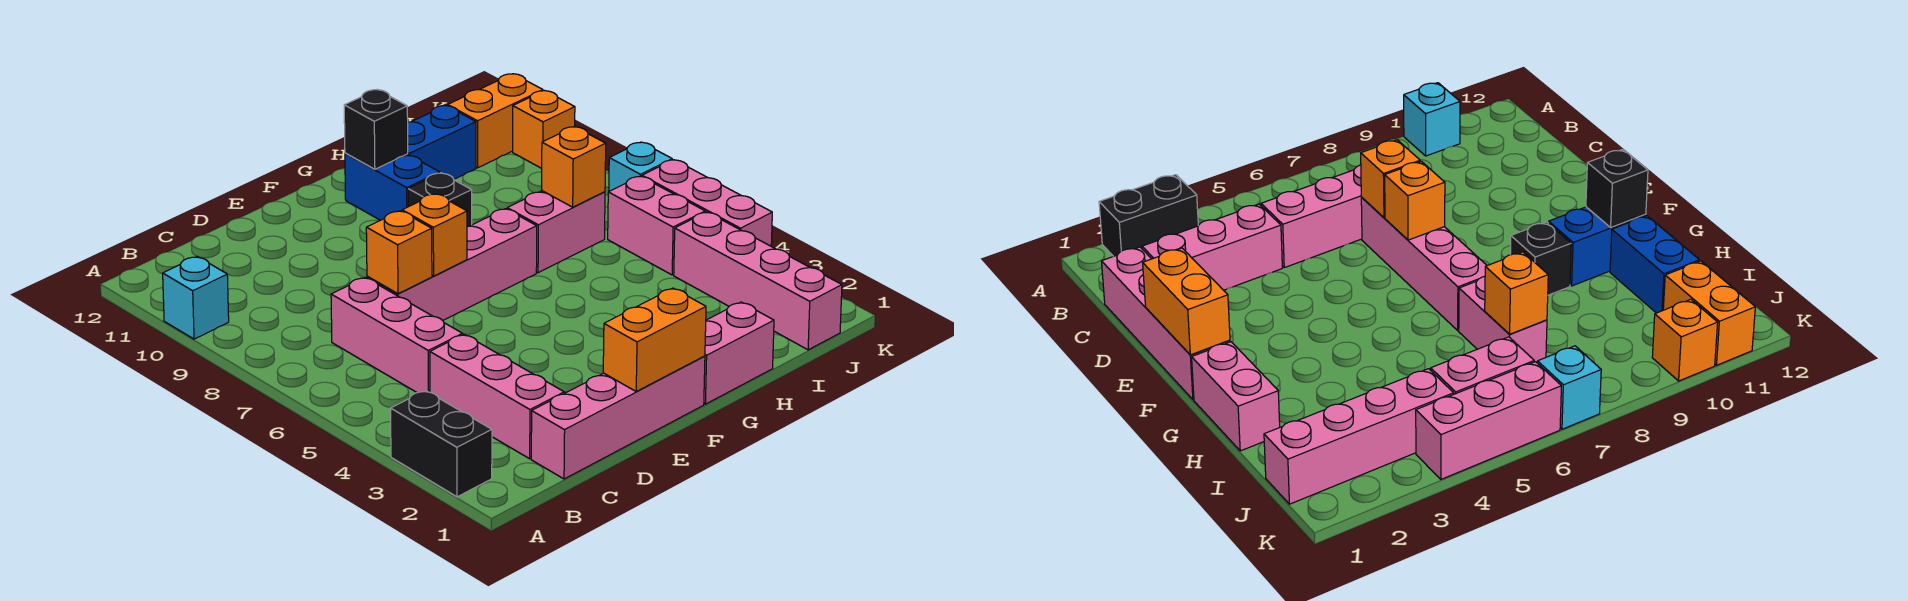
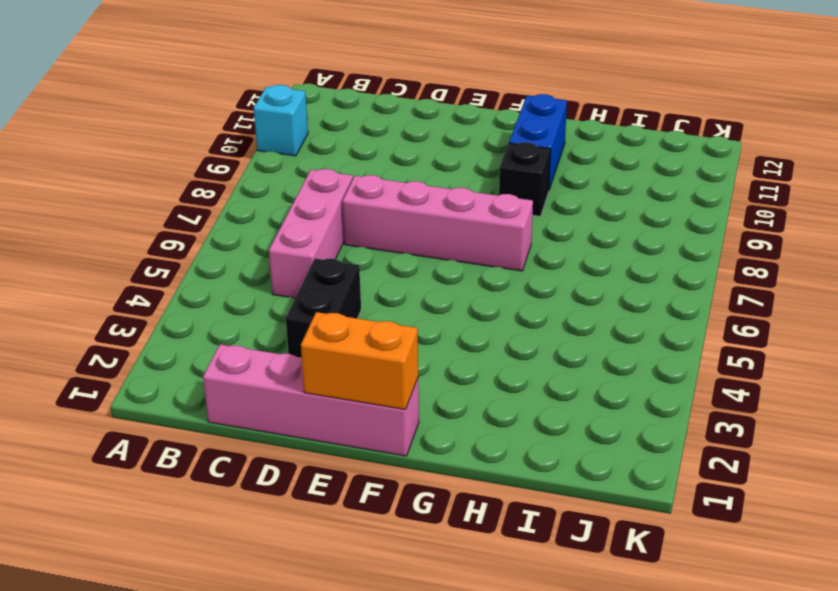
black brick D3:D4 level 1 -> black brick A2:A3 level 1
none -> pink brick C2:C4 level 1
none -> pink brick G1:H1 level 1
none -> pink brick H7:I7 level 1

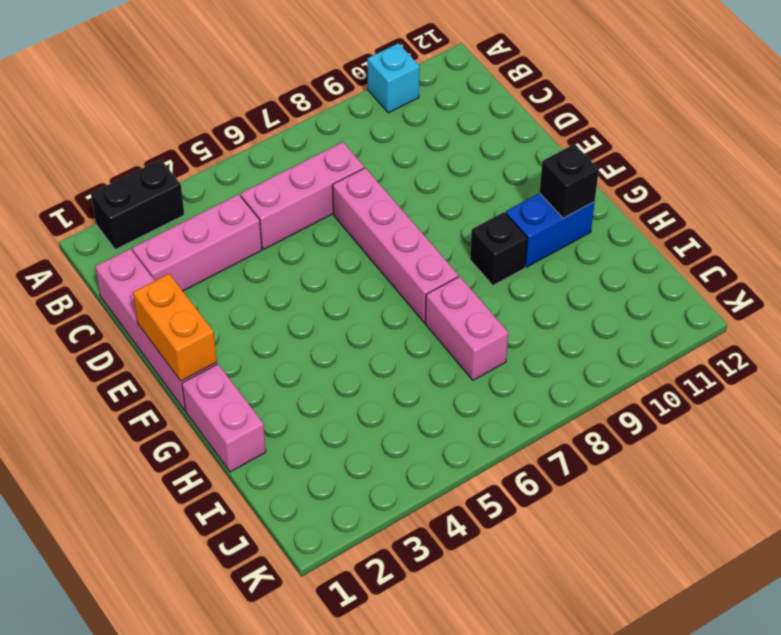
none -> blue brick H11:I11 level 1
none -> pink brick J1:J4 level 1
none -> pink brick J5:J6 level 1

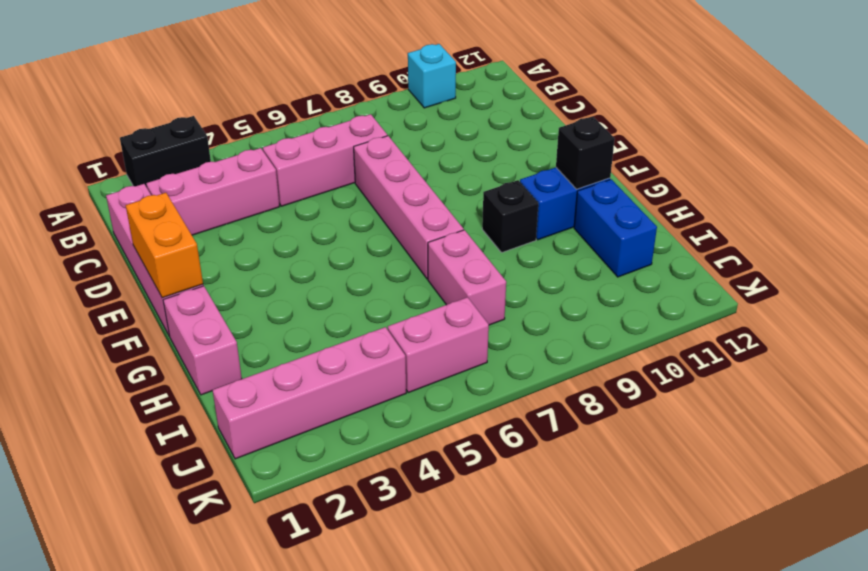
none -> orange brick J11:K11 level 1
none -> pink brick K4:K6 level 1
none -> cyan brick K7 level 1

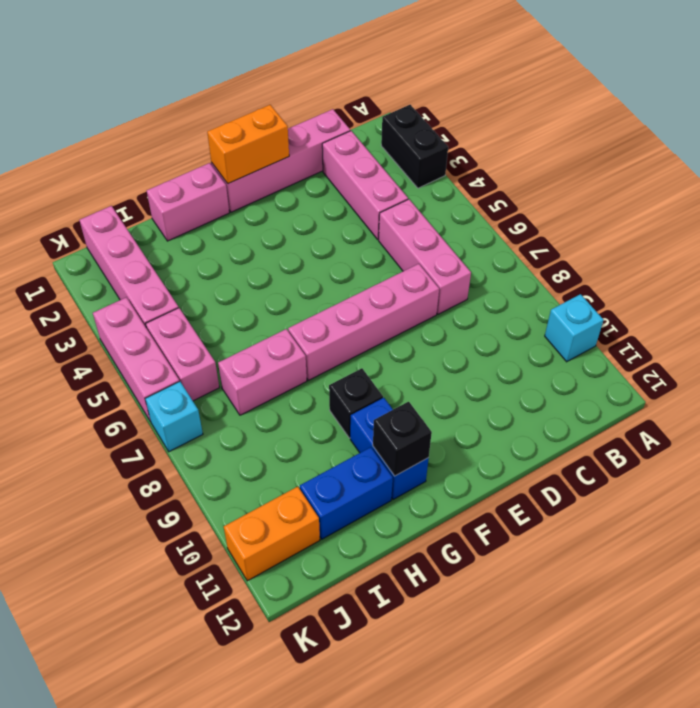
none -> orange brick K10 level 1
none -> orange brick D7 level 2
none -> orange brick E7 level 2

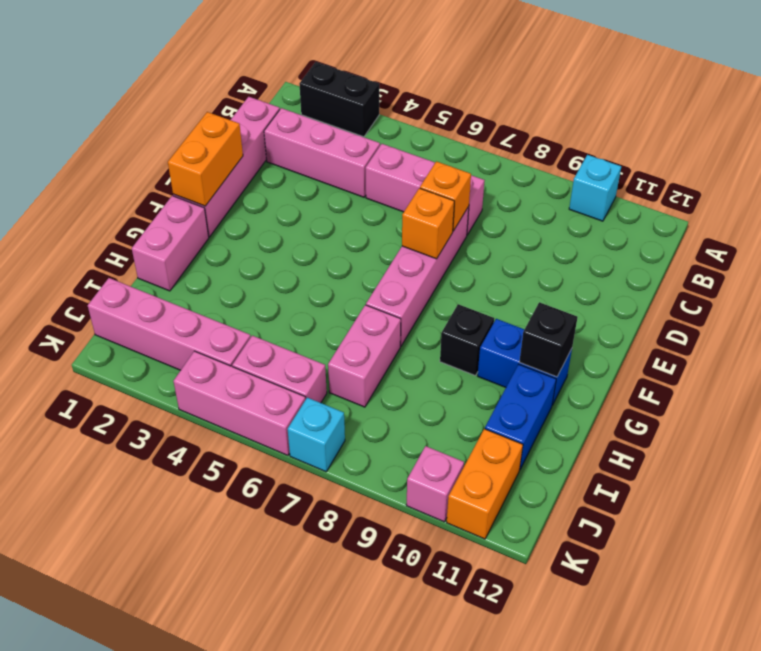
pink brick K10 level 1 -> orange brick K10 level 1
none -> orange brick I7 level 2

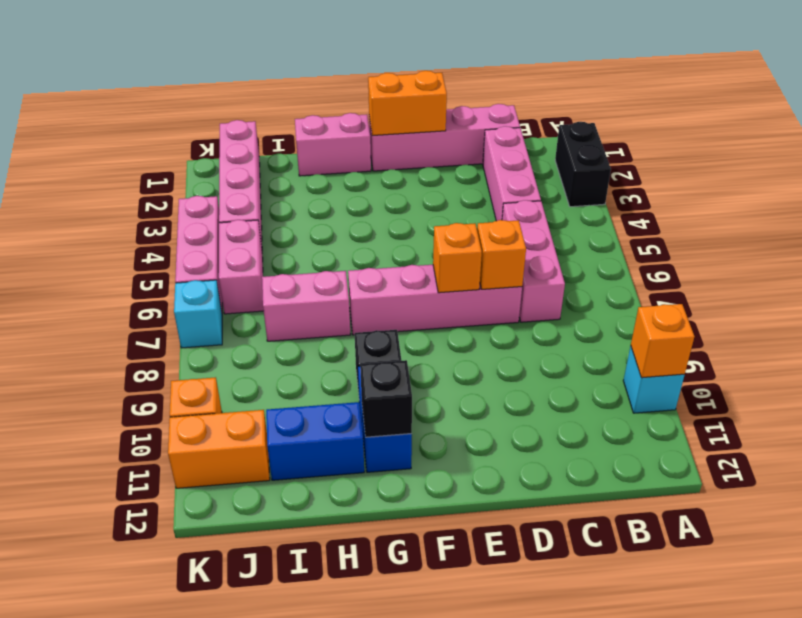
orange brick A10 level 2 -> orange brick I7 level 2

